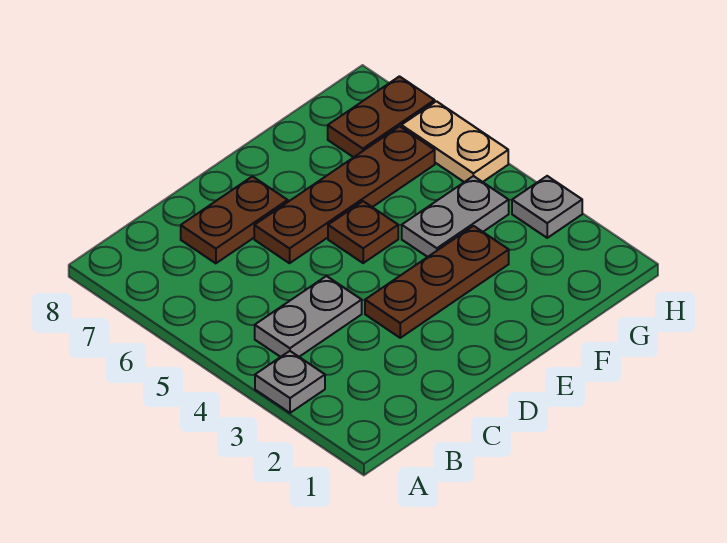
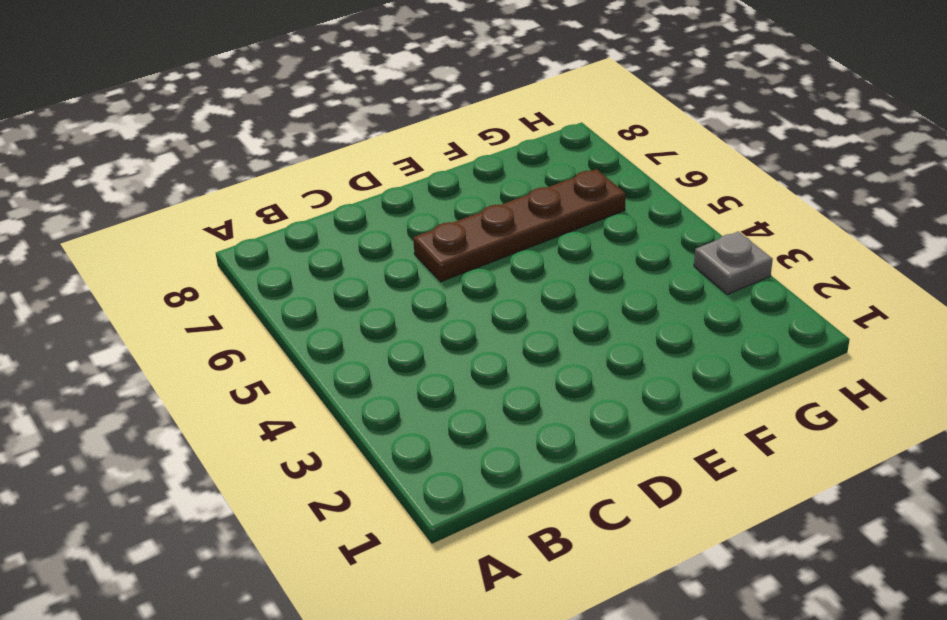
none -> grey plate A3 level 1
none -> grey plate B4:C4 level 1

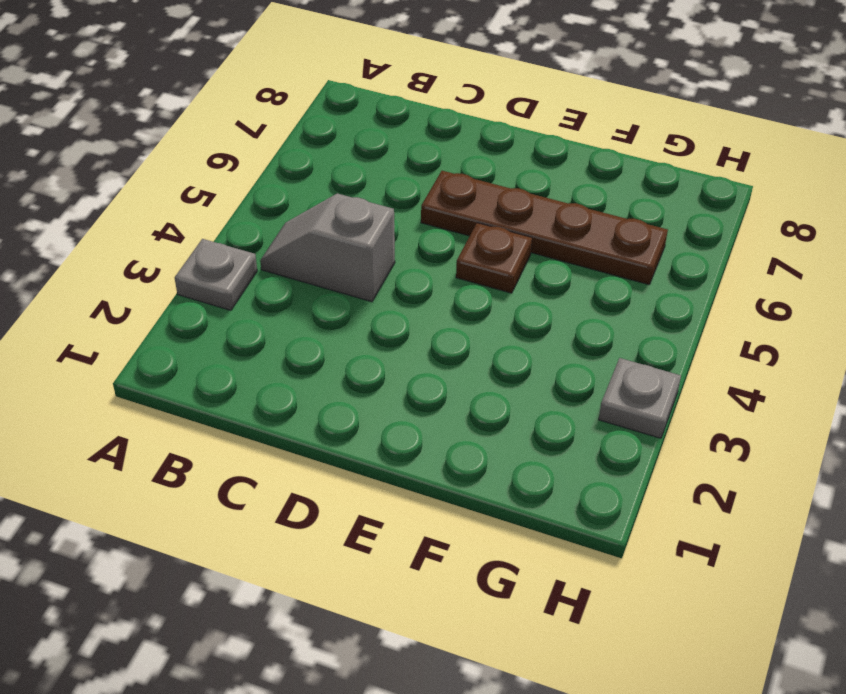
grey slope B4:C4 level 1 top C -> grey plate B4:C4 level 1
none -> brown plate C7:D7 level 1
none -> brown plate D3:F3 level 1

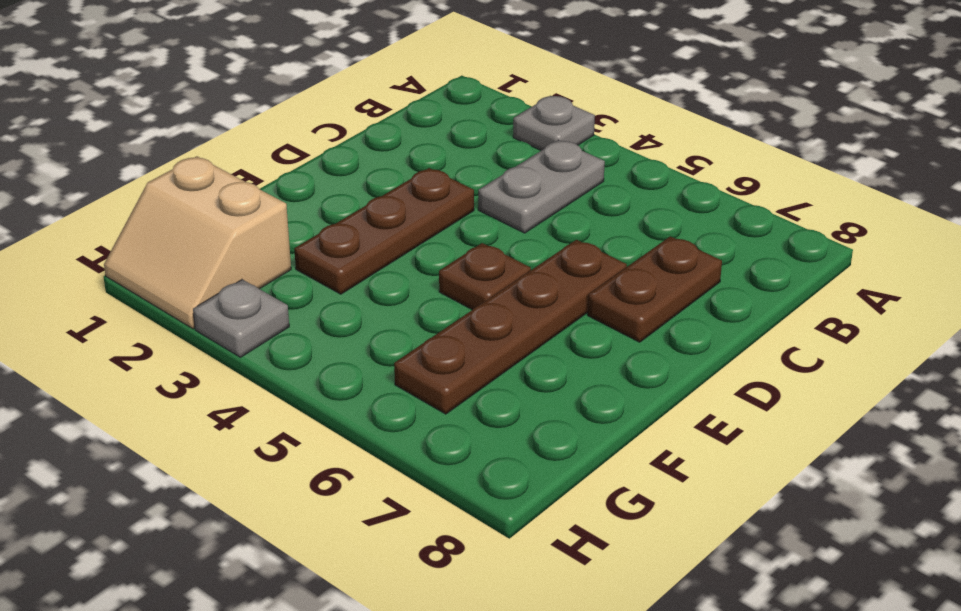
tan slope G1:H2 level 1 top G -> none
none -> grey plate F4:G4 level 1
none -> brown plate G7:H7 level 1

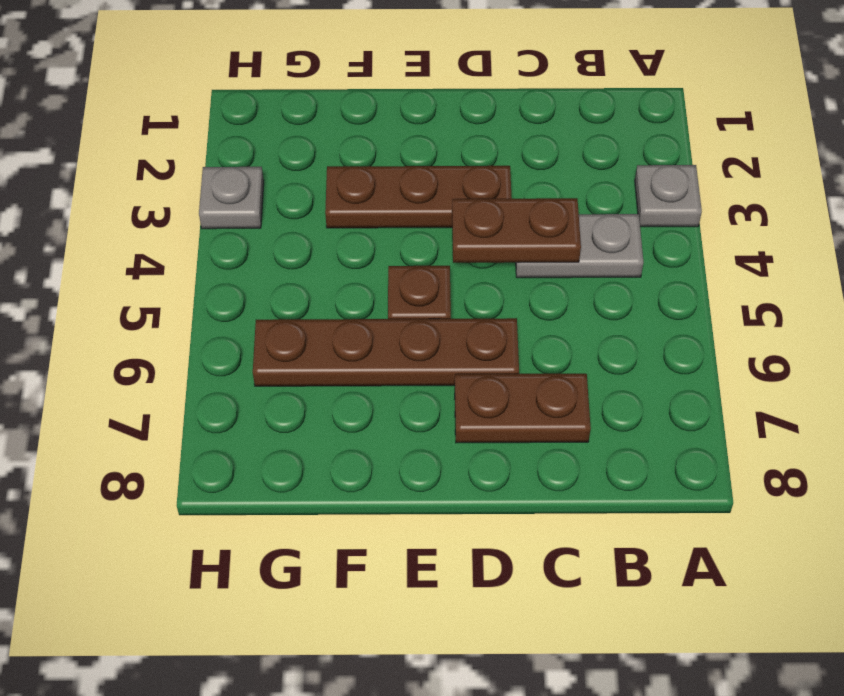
brown plate C4:D4 level 2 -> brown plate G7:H7 level 1
none -> grey plate F4:G4 level 1
none -> tan plate H5:H6 level 1

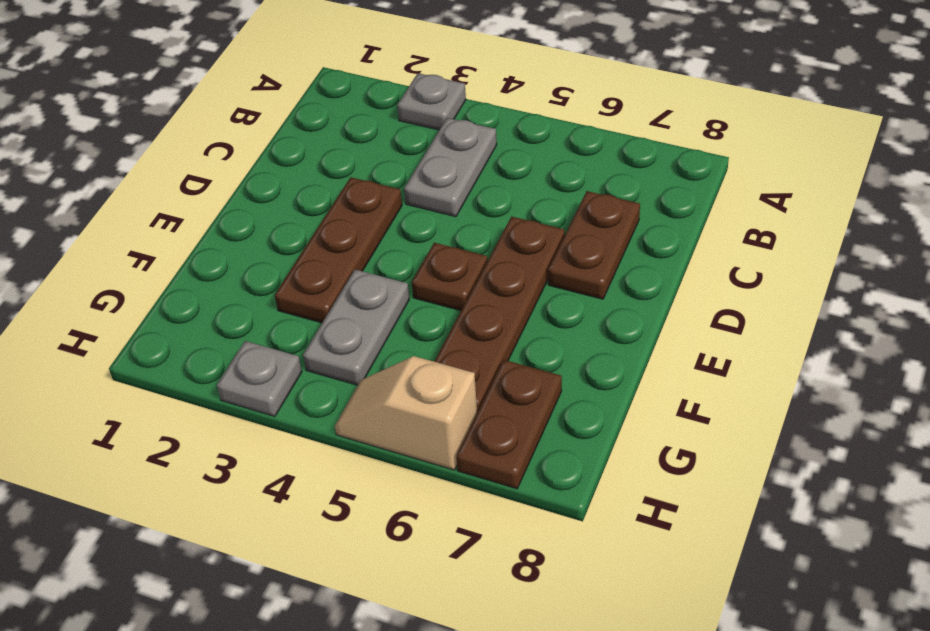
tan slope H5:H6 level 1 top 6 -> tan plate H5:H6 level 1

